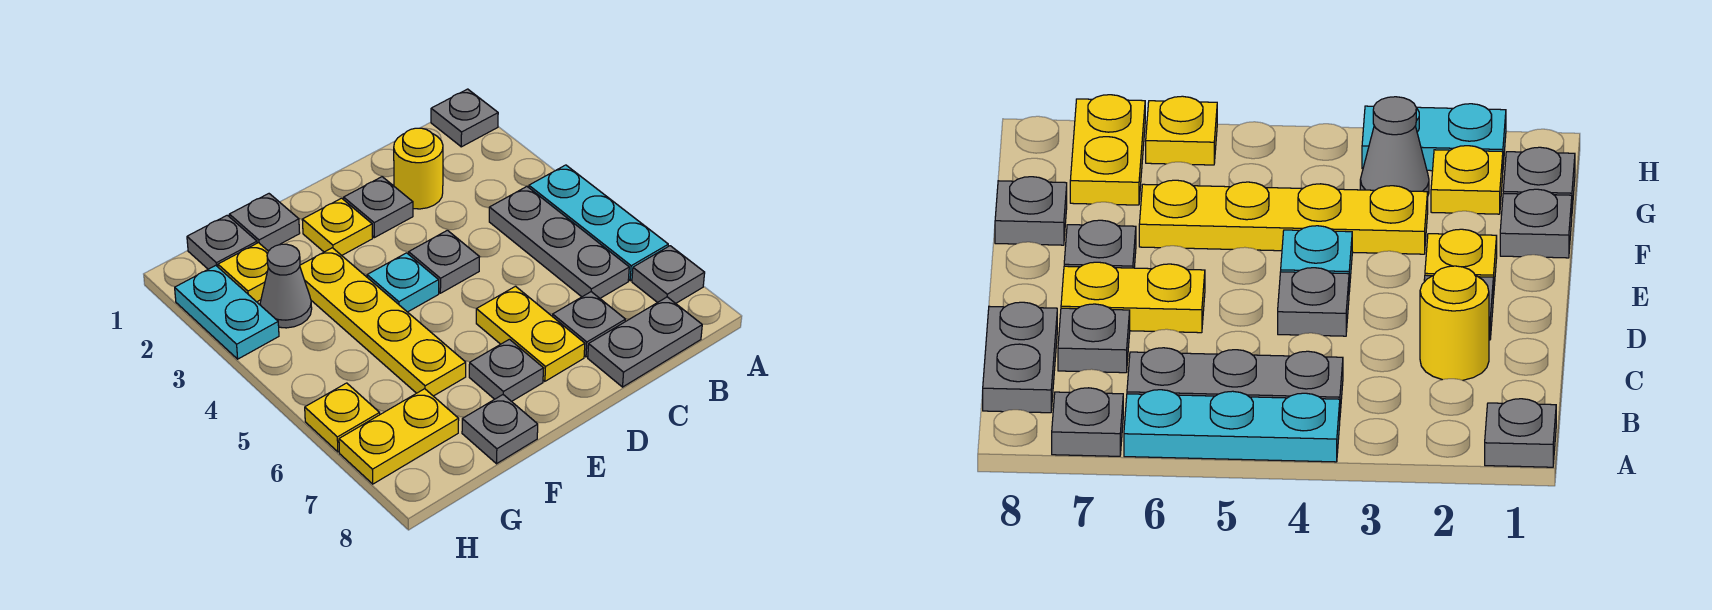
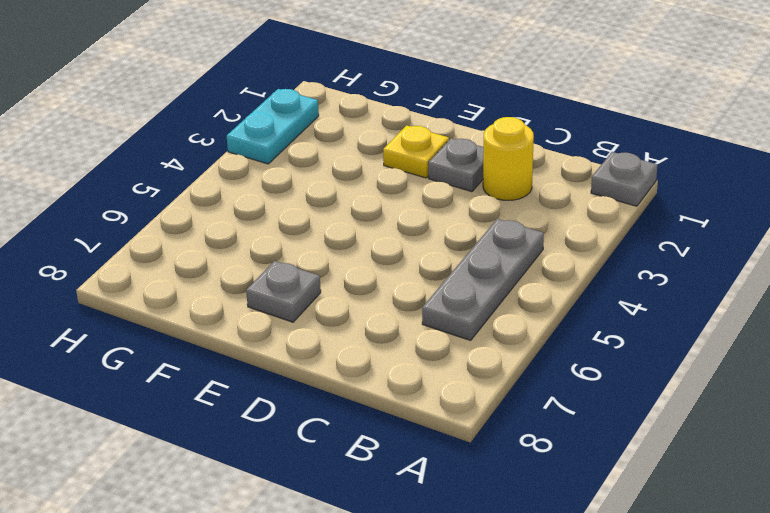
none -> cyan plate A4:A6 level 1
none -> grey plate A7 level 1
none -> grey plate B8:C8 level 1

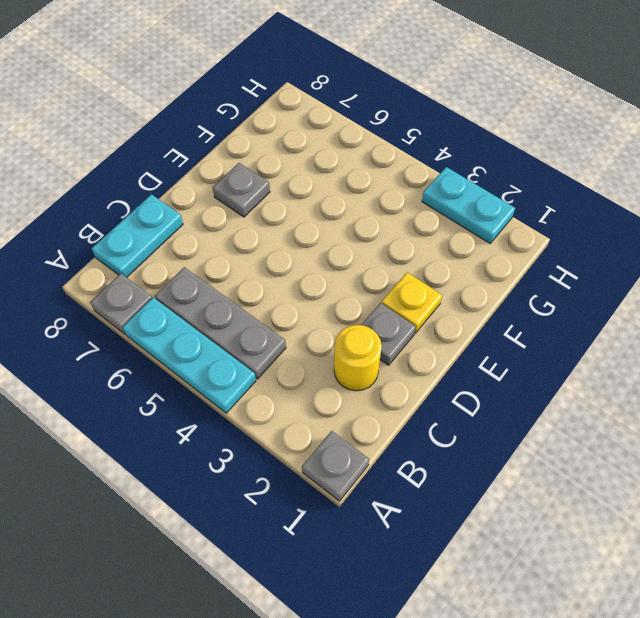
cyan plate B8:C8 level 1 -> grey plate B8:C8 level 1
none -> grey plate C7 level 1
none -> grey plate D4 level 1
none -> yellow plate D6:D7 level 1

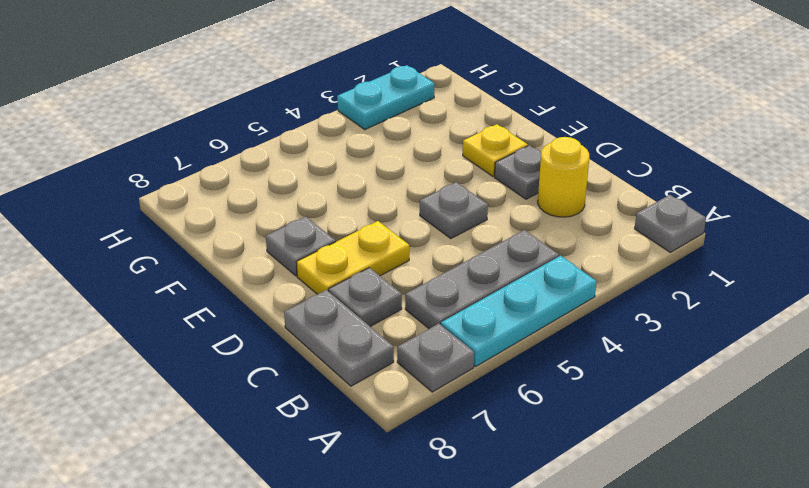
none -> cyan plate E4 level 1
none -> grey plate F1 level 1
none -> yellow plate F3:F6 level 1

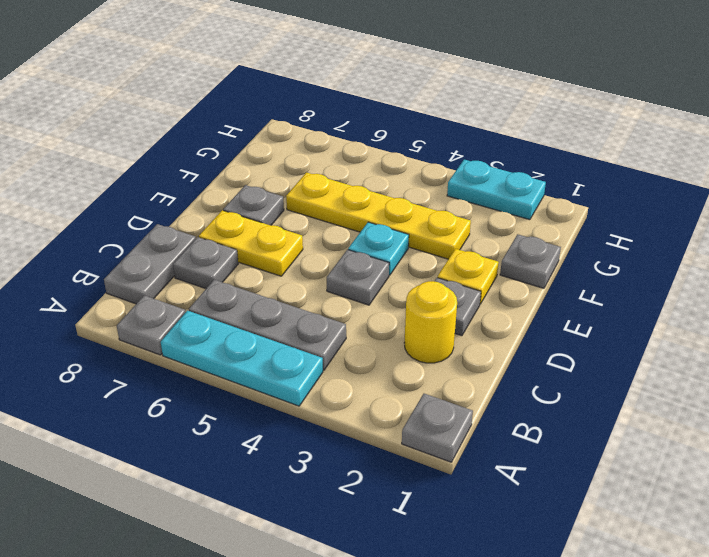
none -> grey plate F8 level 1
none -> grey plate G1 level 1
none -> yellow plate G2 level 1

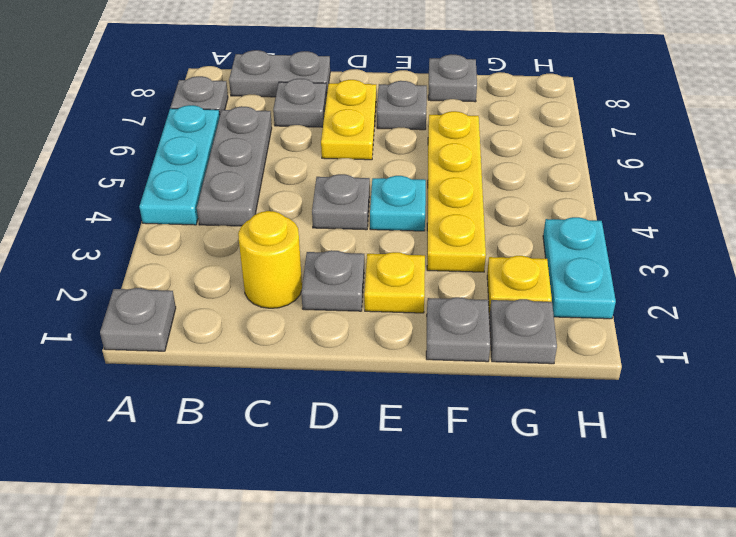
none -> grey cone G3 level 1
none -> yellow plate G7:H7 level 1
none -> yellow plate H6 level 1

